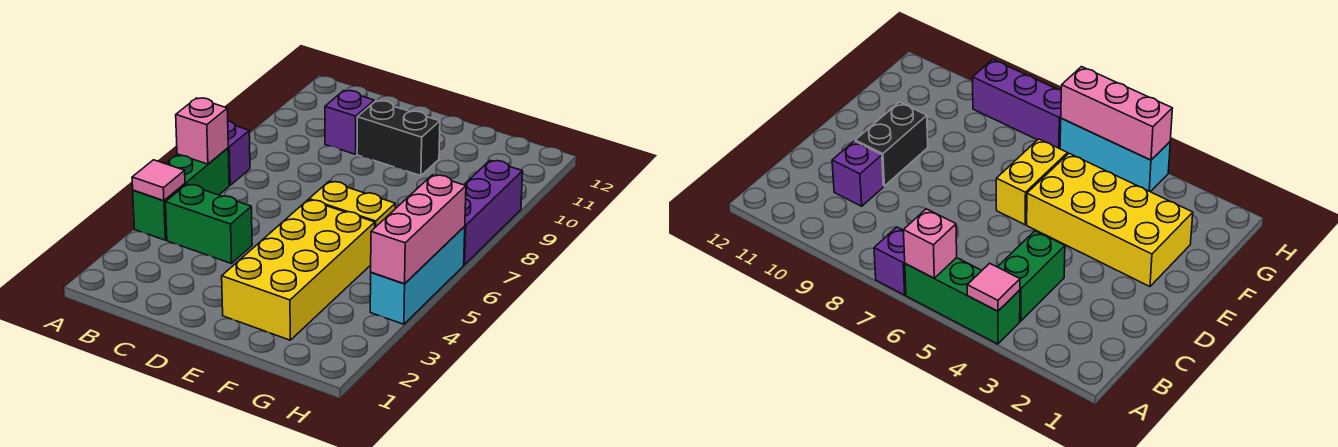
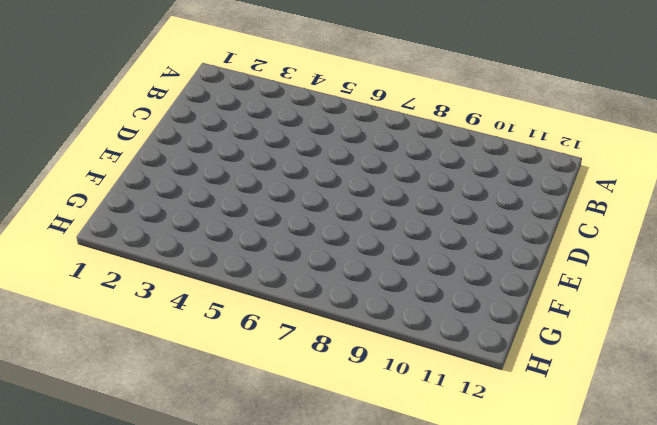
none -> green brick A4:A6 level 1
none -> purple brick A7 level 1
none -> green brick B4:C4 level 1

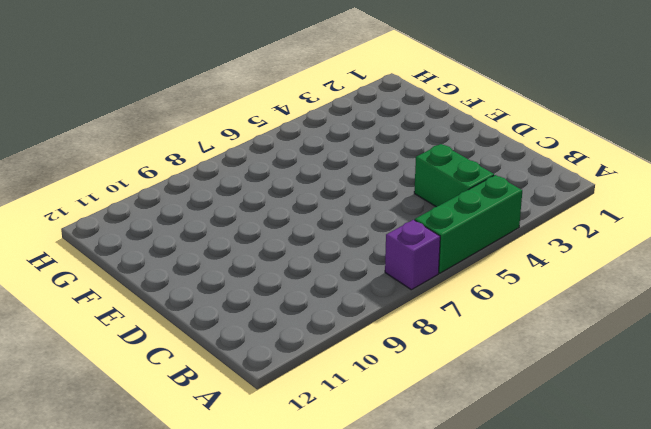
none -> purple brick C10 level 1
none -> black brick D10:E10 level 1
none -> yellow brick E2:F5 level 1

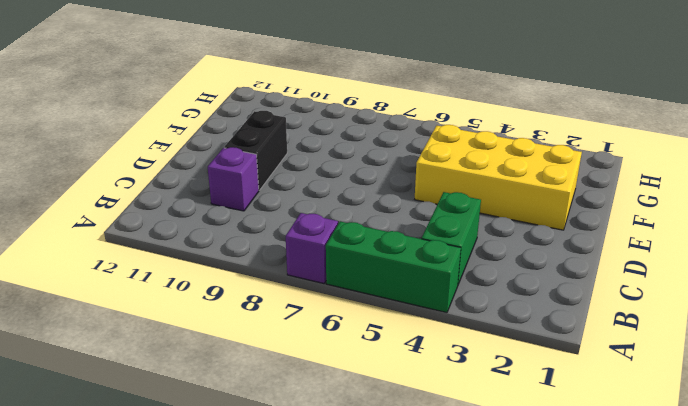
none -> yellow brick E6:F6 level 1
none -> cyan brick H4:H6 level 1
none -> purple brick H7:H9 level 1

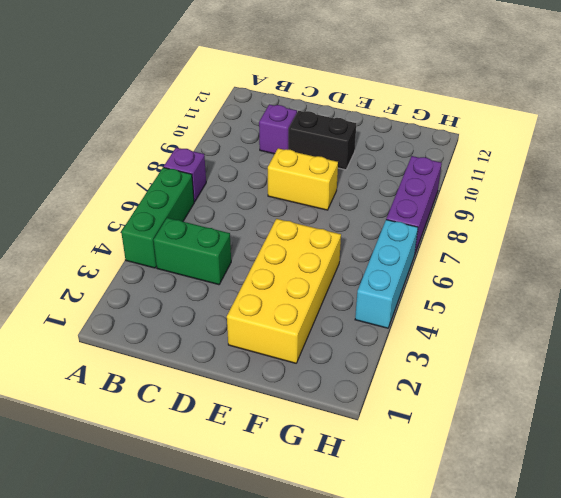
yellow brick D8:E8 level 1 -> yellow brick E6:F6 level 1
none -> pink tile A4 level 2
none -> pink brick A6 level 2
none -> pink brick H4:H6 level 2

